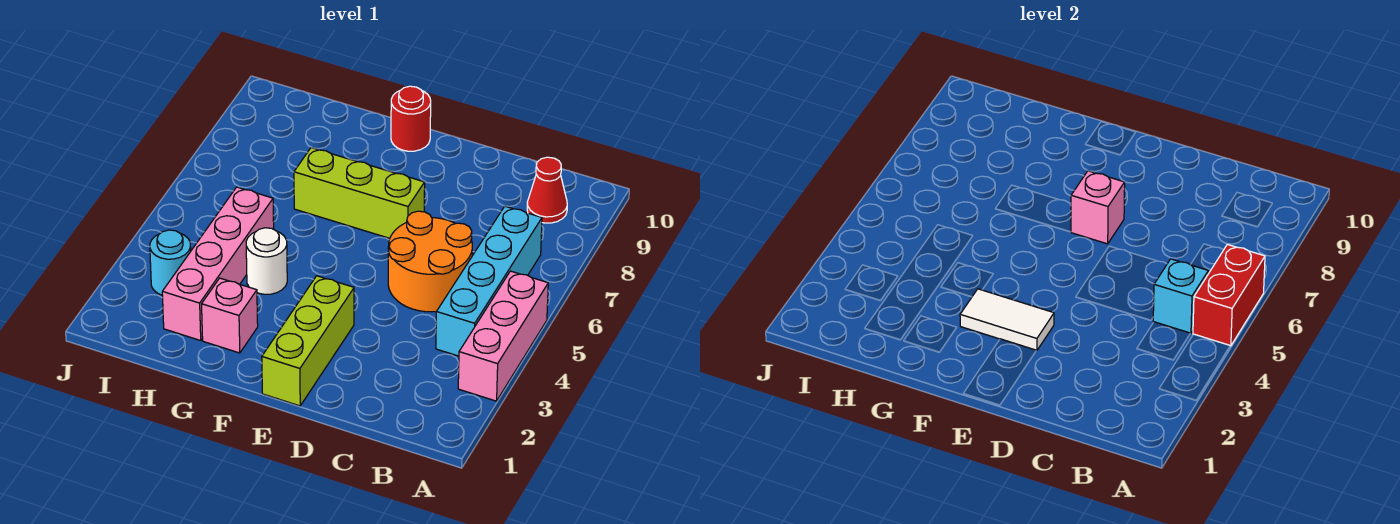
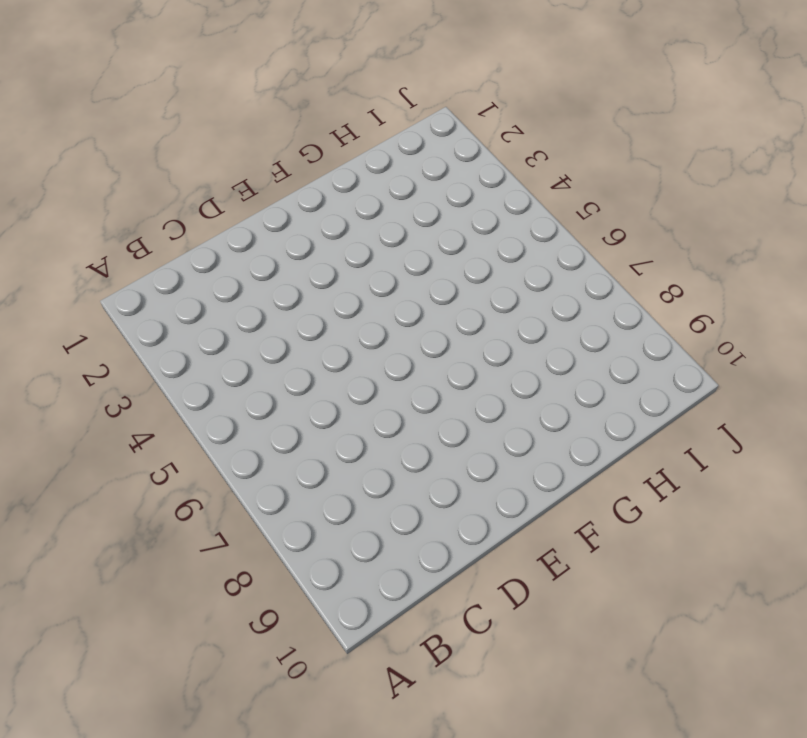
none -> pink brick A3:A5 level 1
none -> cyan brick B4:B7 level 1
none -> red cone B9 level 1

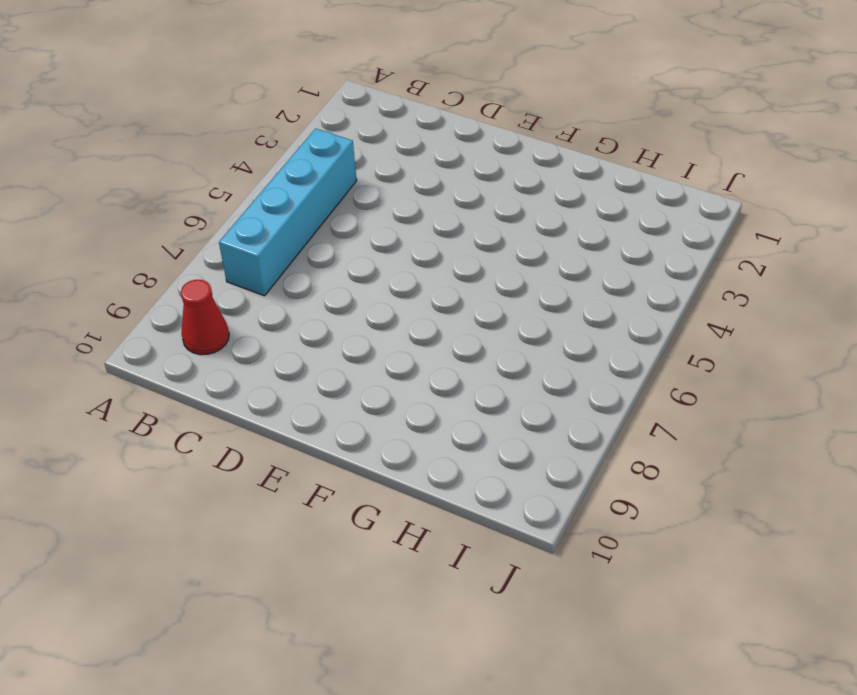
none -> pink brick A3:A5 level 1
none -> orange round brick C5:D6 level 1
none -> lime brick E1:E3 level 1

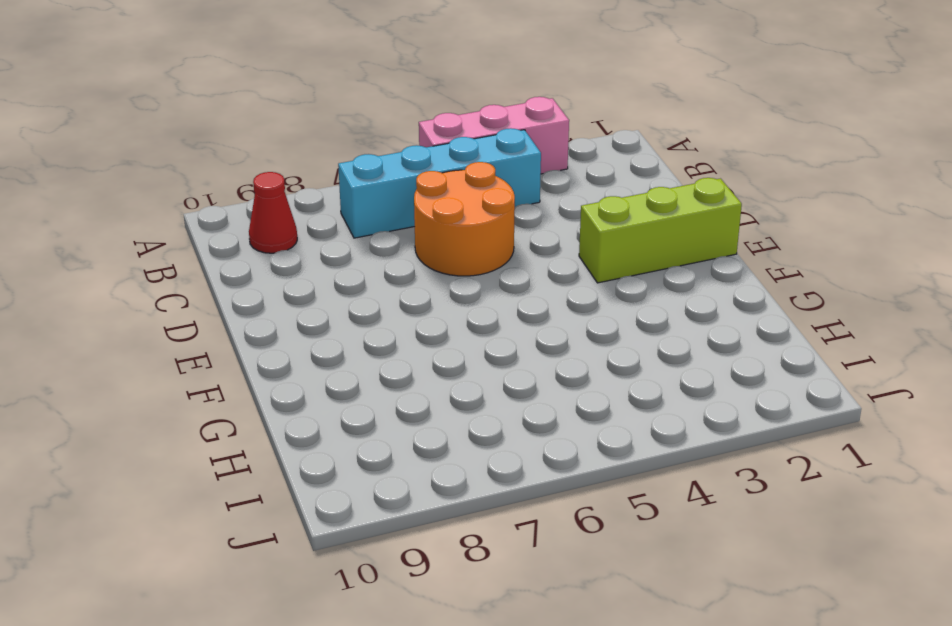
none -> lime brick E7:G7 level 1
none -> red round brick F10 level 1
none -> pink brick G2 level 1

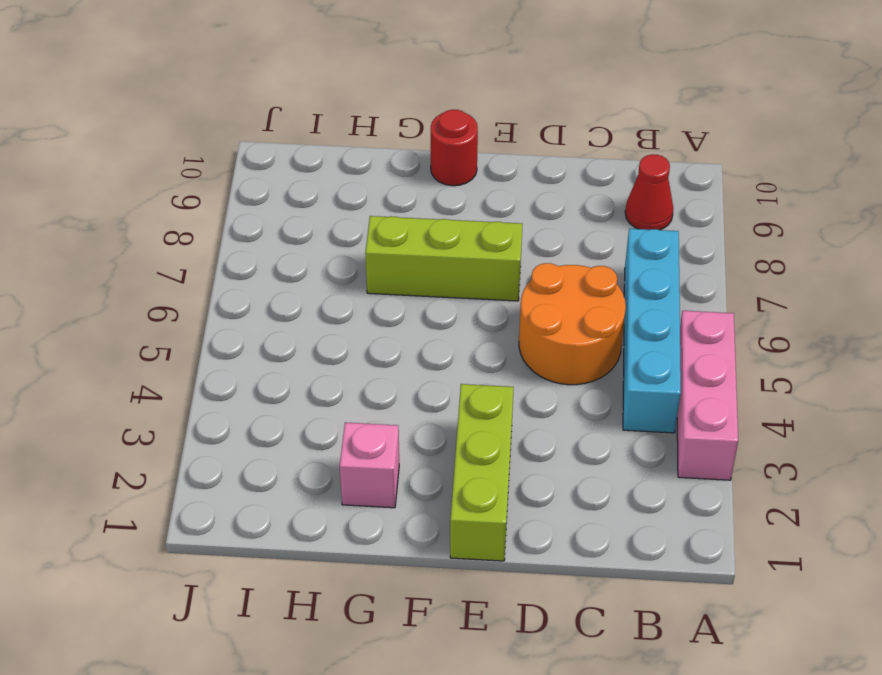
none -> white round brick G4 level 1
none -> pink brick H2:H5 level 1
none -> cyan round brick I3 level 1

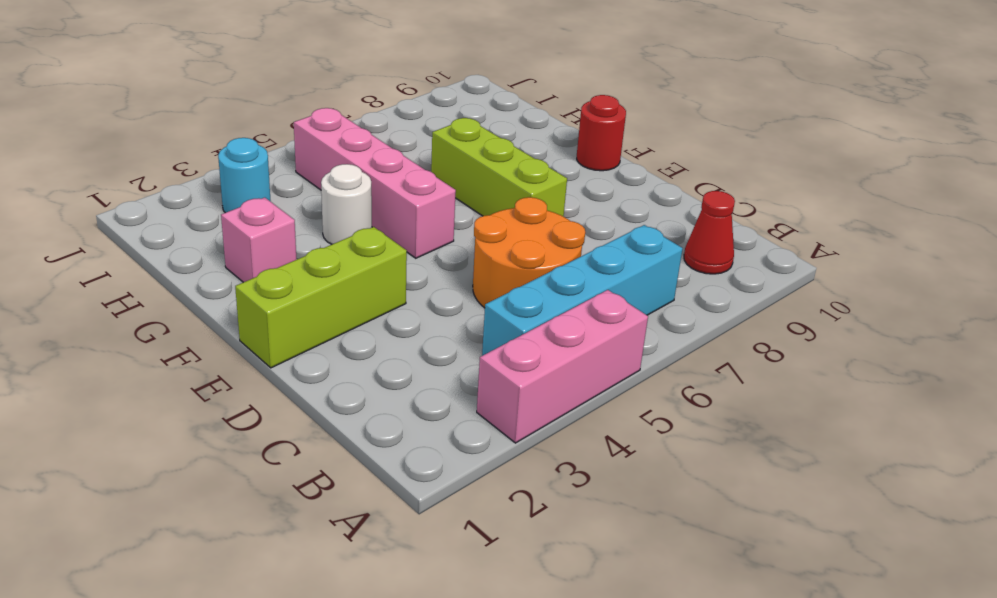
pink brick F5:I5 level 1 -> pink brick H2:H5 level 1
none -> red brick A5:A6 level 2
none -> cyan brick B5 level 2
none -> white tile E3:F3 level 2

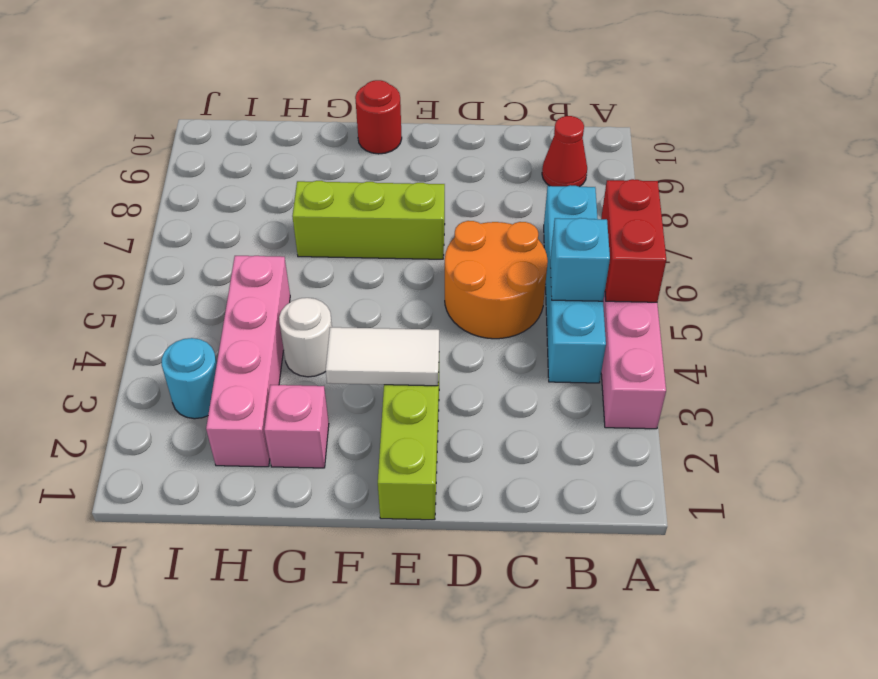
none -> pink brick E7 level 2

